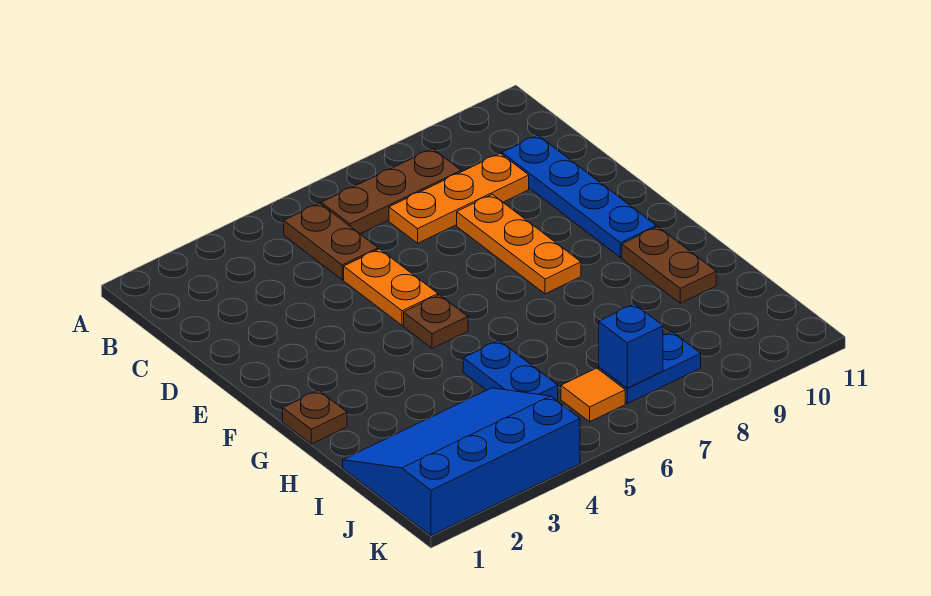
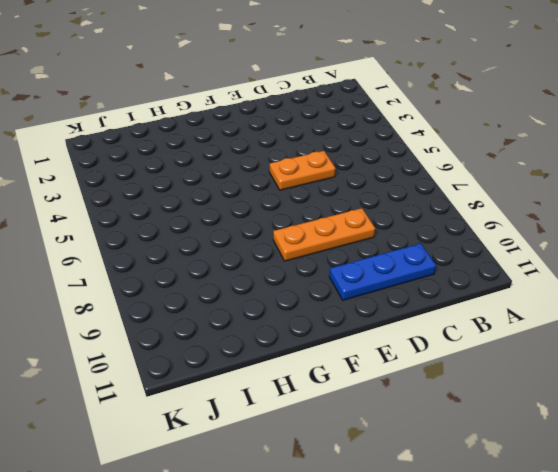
blue plate C10:E10 level 1 -> blue plate C10:F10 level 1
none -> brown plate B5:C5 level 1
none -> brown plate B6:B8 level 1
none -> orange plate C7:C9 level 1

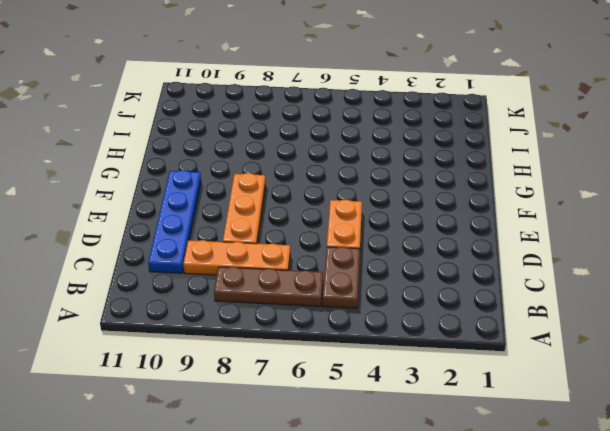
none -> brown plate F5 level 1
none -> brown plate G1 level 1
none -> brown plate G10:H10 level 1

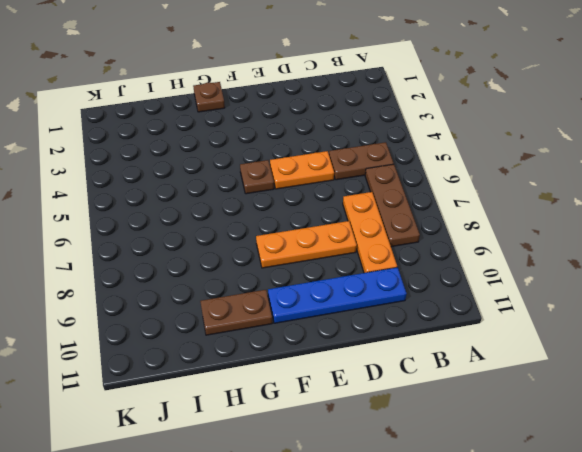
none -> blue plate H5:I5 level 1
none -> blue slope I1:K4 level 1 top K
none -> orange tile J6 level 1

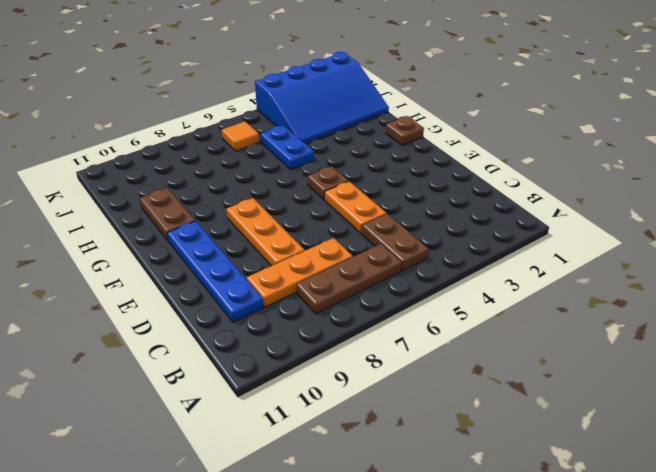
none -> blue plate J7:J8 level 1
none -> blue brick J7 level 2

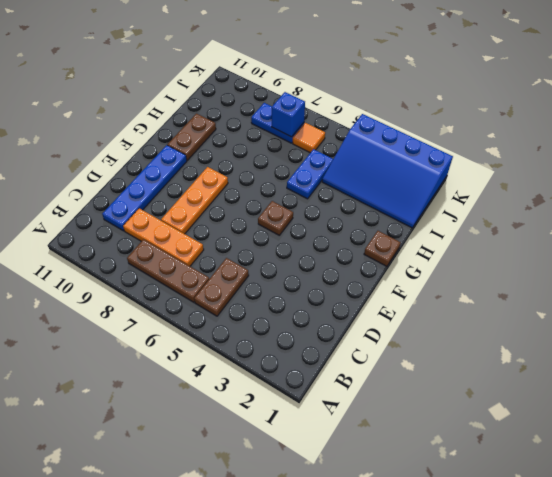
none -> orange plate D5:E5 level 1

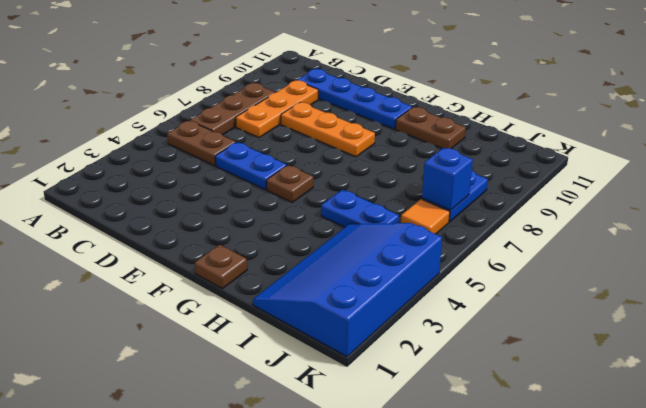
blue plate D5:E5 level 1 -> orange plate D5:E5 level 1

